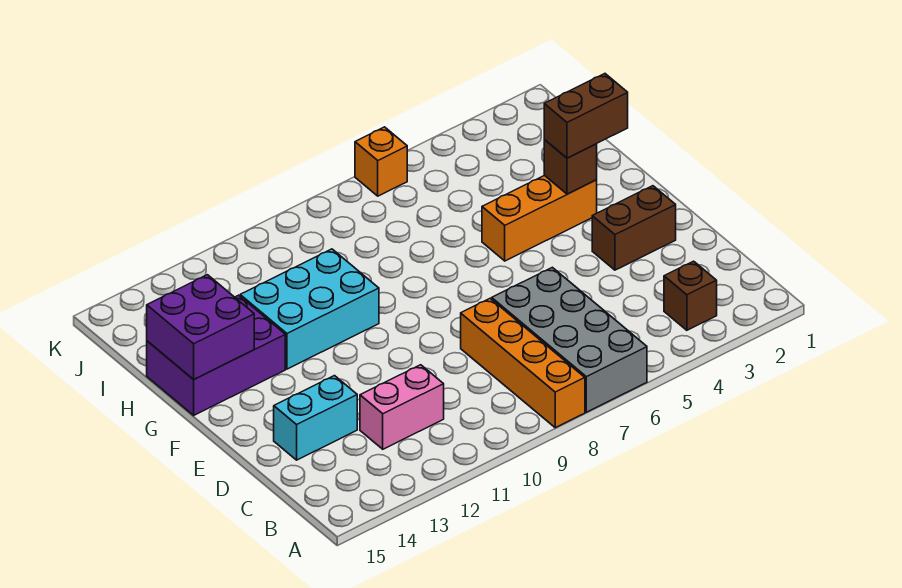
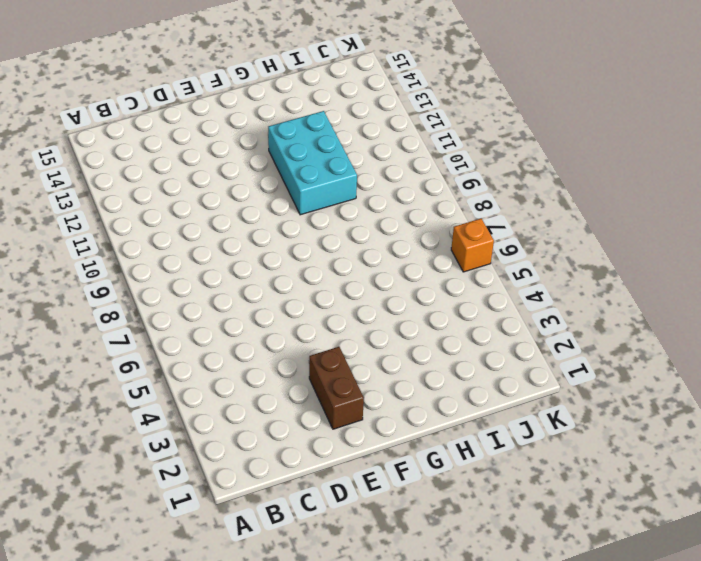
none -> grey brick A6:D7 level 1
none -> orange brick A8:D8 level 1
none -> brown brick B3 level 1

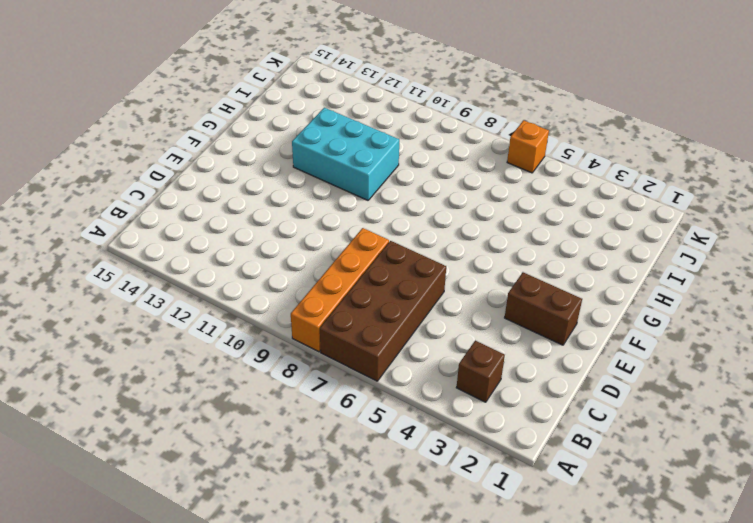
brown brick A6:D7 level 1 -> grey brick A6:D7 level 1
none -> pink brick C11:C12 level 1
none -> cyan brick D13:D14 level 1
none -> orange brick G3:G5 level 1

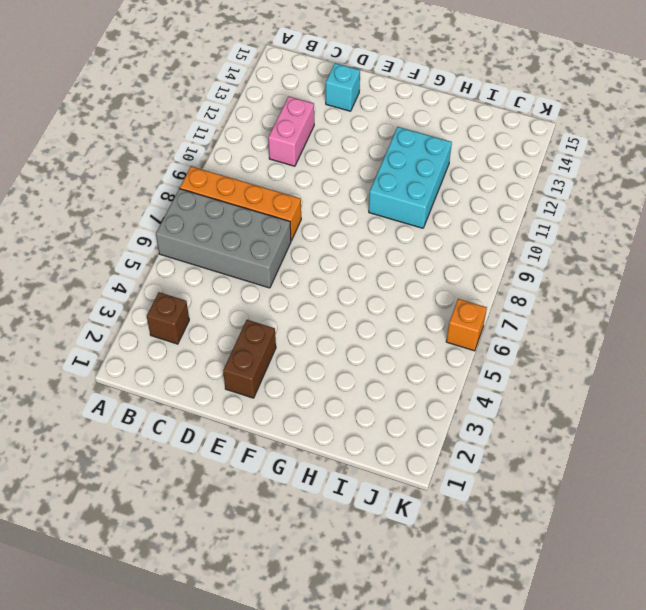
cyan brick D14 level 1 -> cyan brick D13:D14 level 1
none -> orange brick G3:G5 level 1
none -> purple brick G13:H15 level 1
none -> brown brick G3 level 2

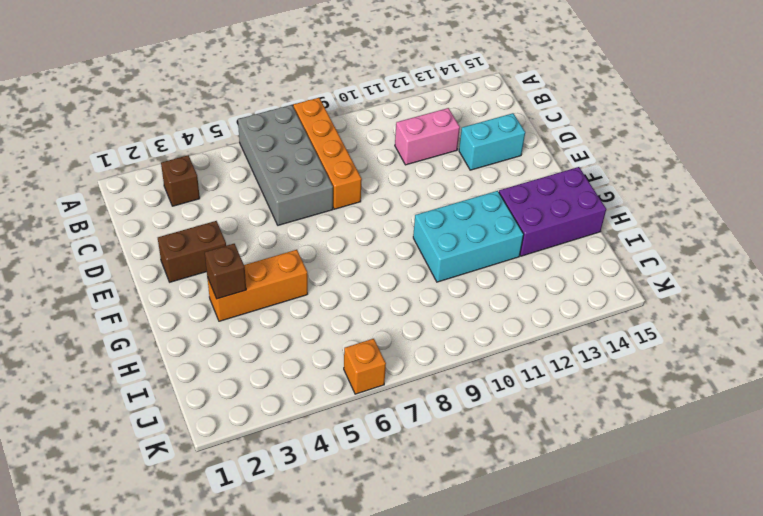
none -> purple brick G14:H15 level 2
none -> brown brick G2:G3 level 3

